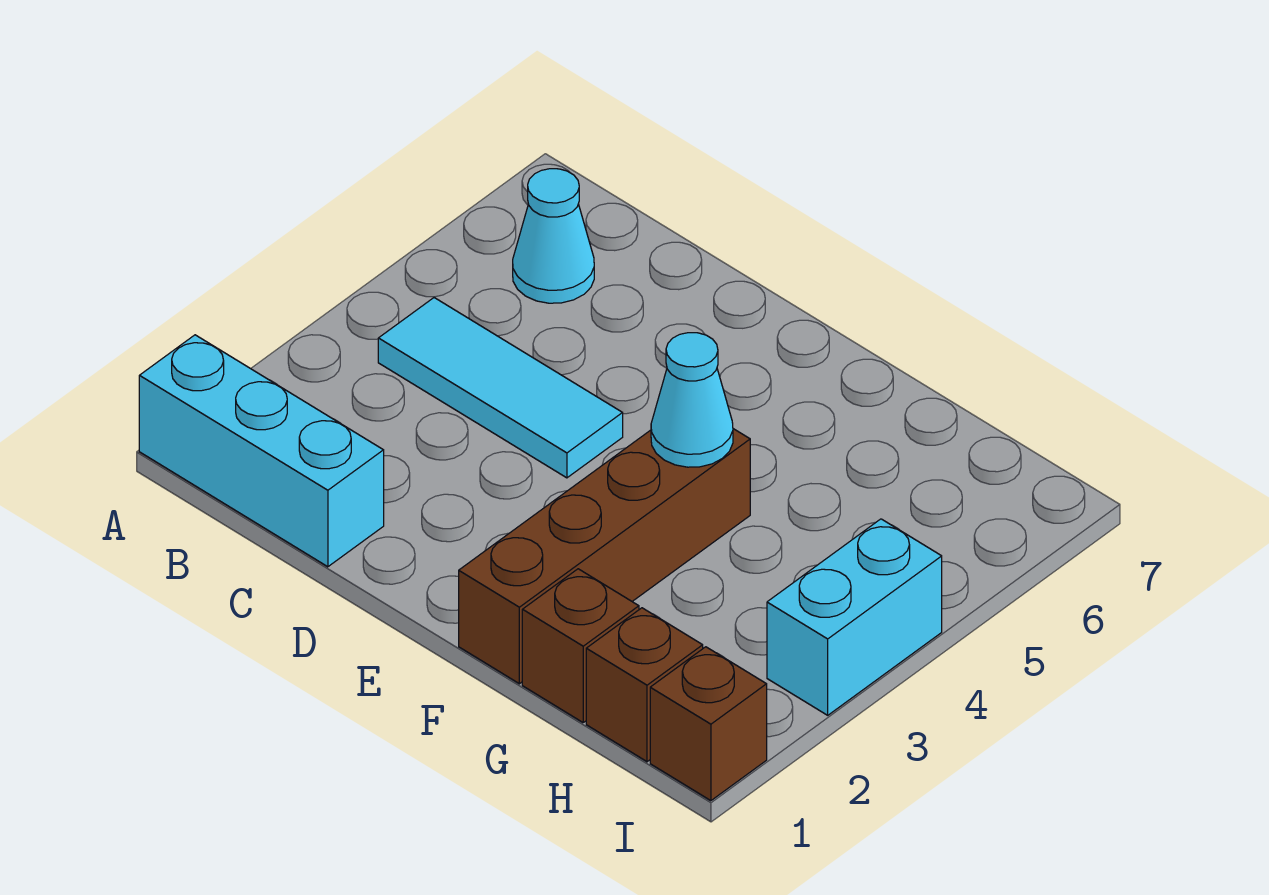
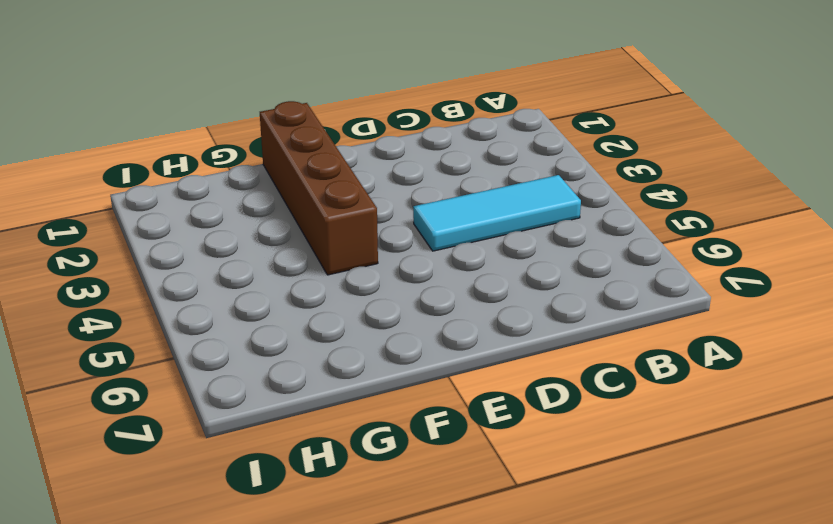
none -> cyan brick A1:C1 level 1
none -> cyan cone B6 level 1

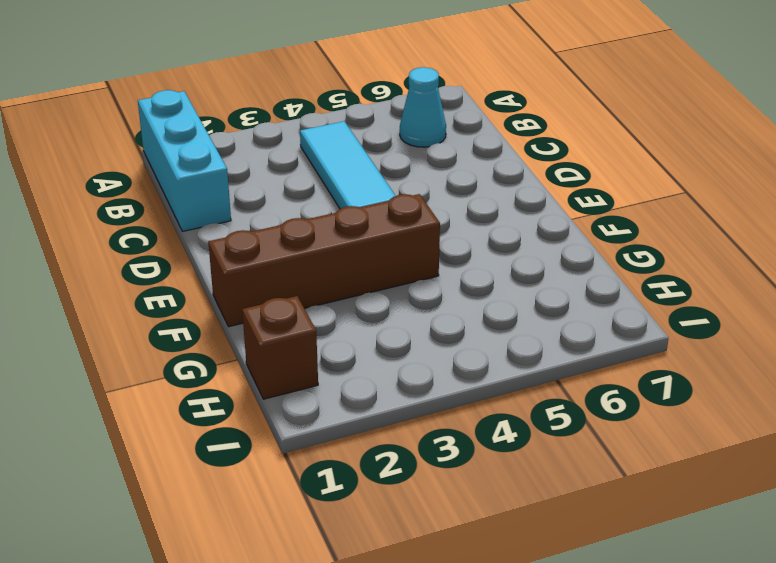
none -> brown brick G1 level 1
none -> brown brick I1 level 1

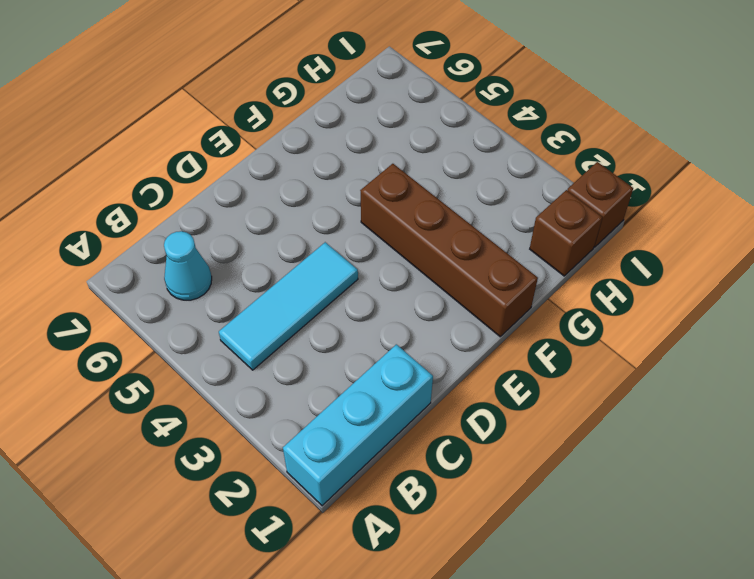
none -> brown brick G1 level 1
none -> cyan brick I3:I4 level 1

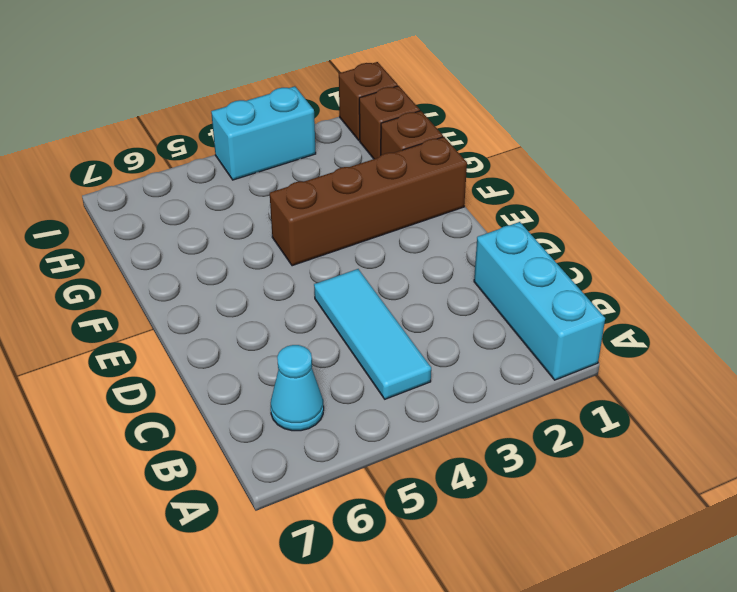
none -> cyan cone F4 level 2

